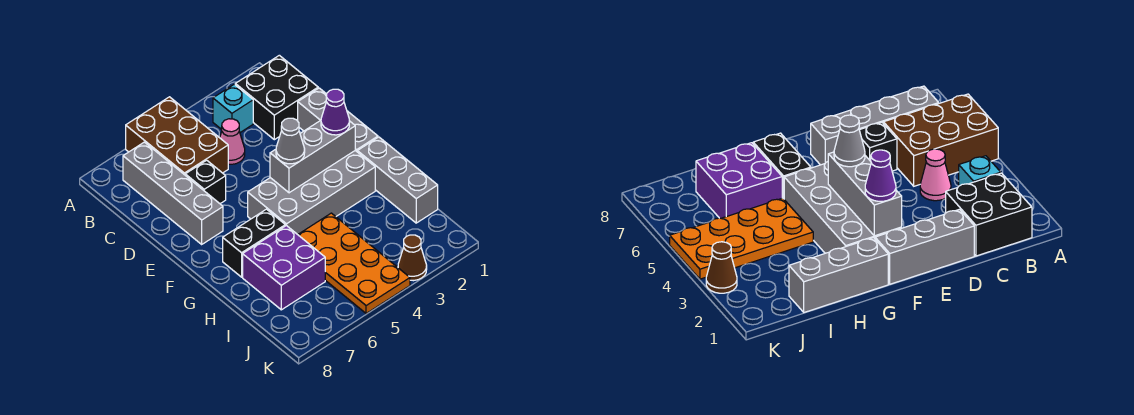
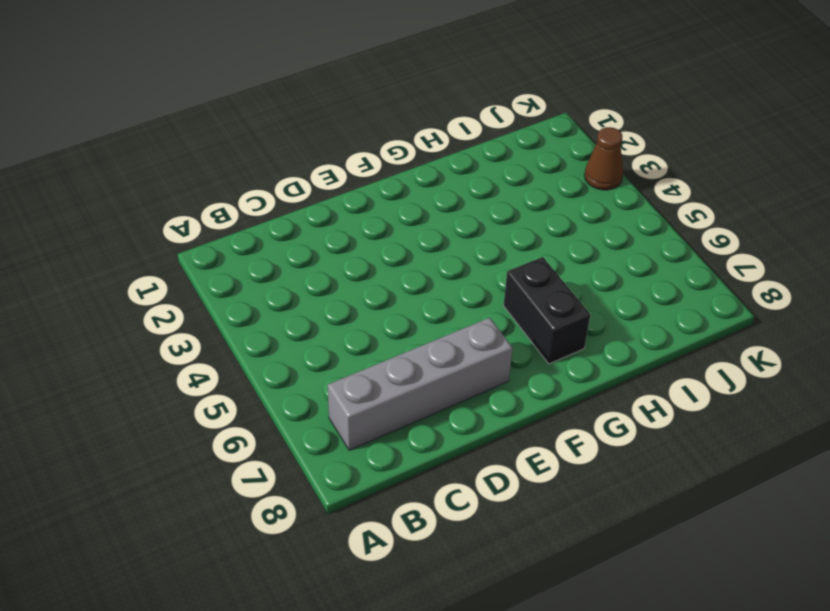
none -> brown brick A5:C6 level 1
none -> black brick B1:C2 level 1
none -> cyan brick B3 level 1

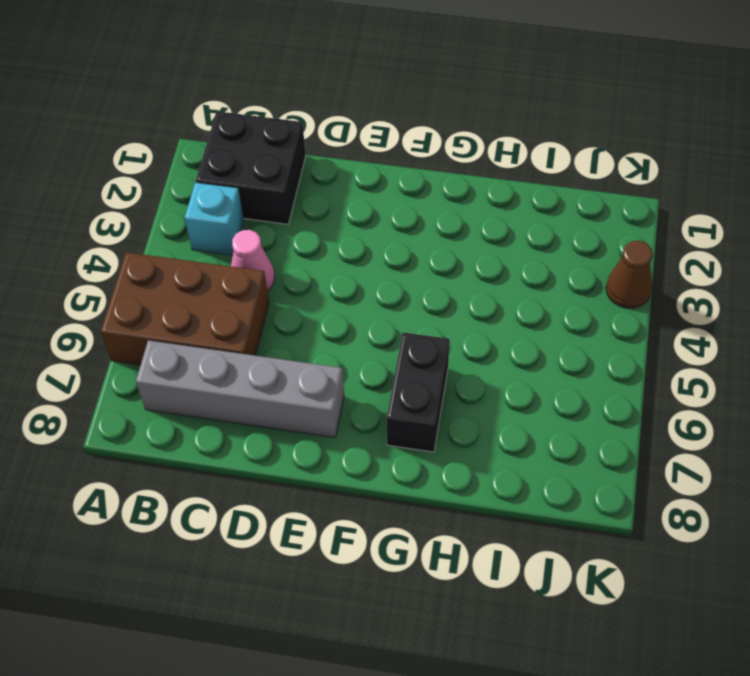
none -> grey brick D1:F1 level 1
none -> black brick D6 level 1
none -> grey brick F2:G5 level 1

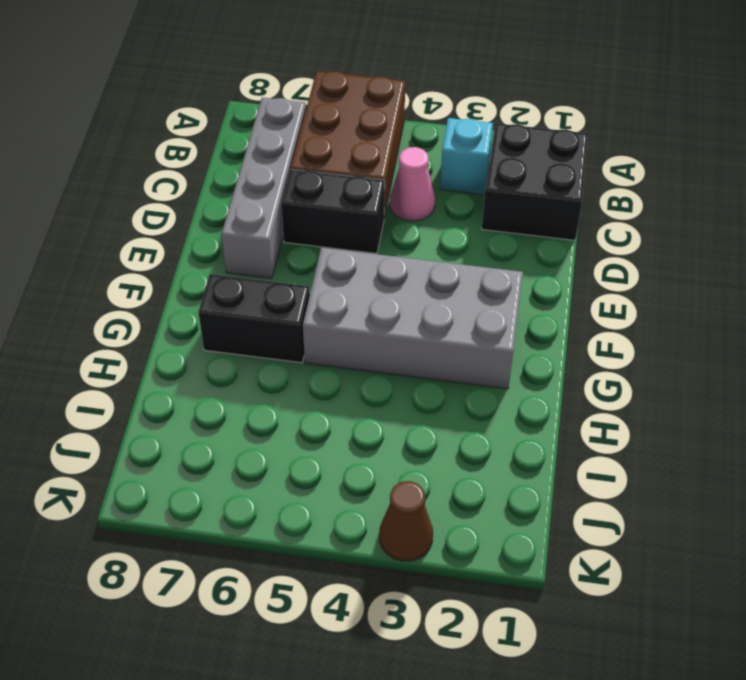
black brick D5:D6 level 1 -> black brick D6 level 1
none -> grey brick D1:F1 level 1
none -> grey brick G1:I1 level 1
none -> orange plate H4:K5 level 1

